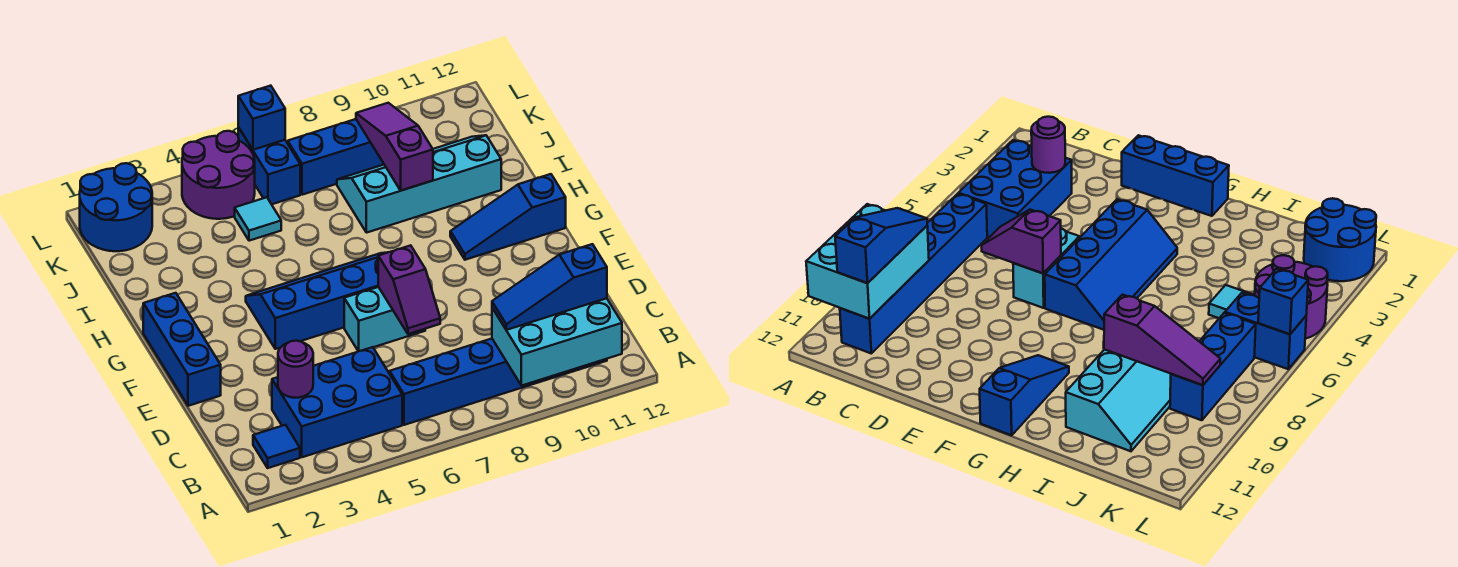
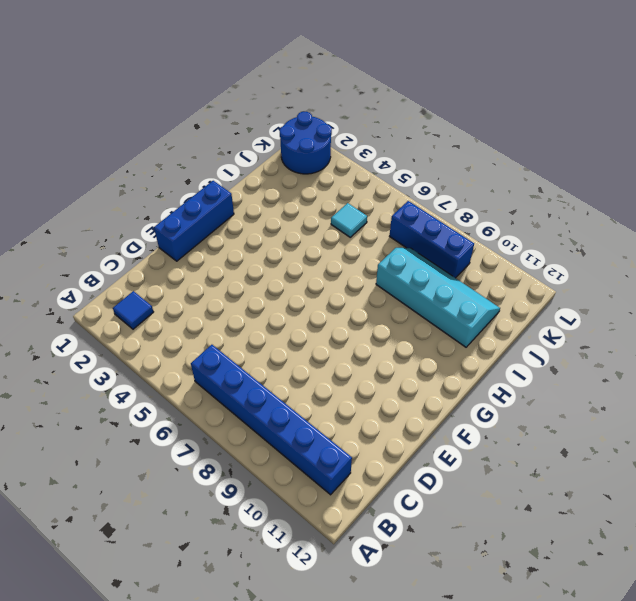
none -> blue brick B3:C5 level 1
none -> cyan brick E6:E7 level 1
none -> blue slope F4:G7 level 1 top F

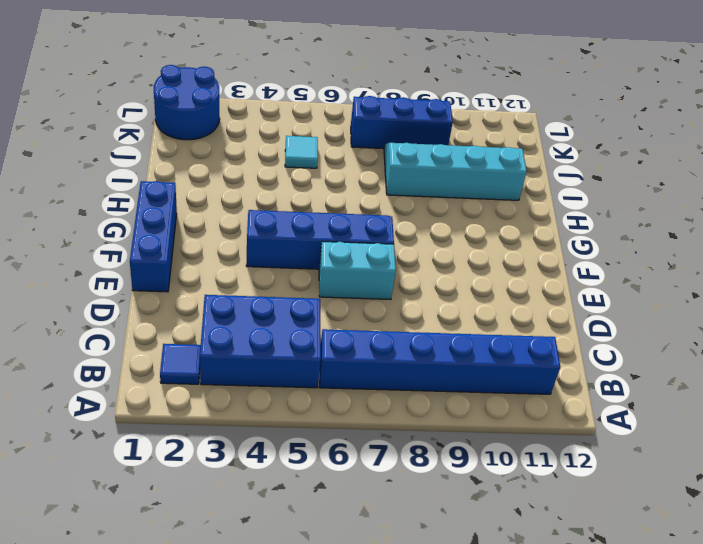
none -> blue slope G10:G12 level 1 top 12
none -> purple round brick K4:L5 level 1
none -> blue brick K6:L6 level 1

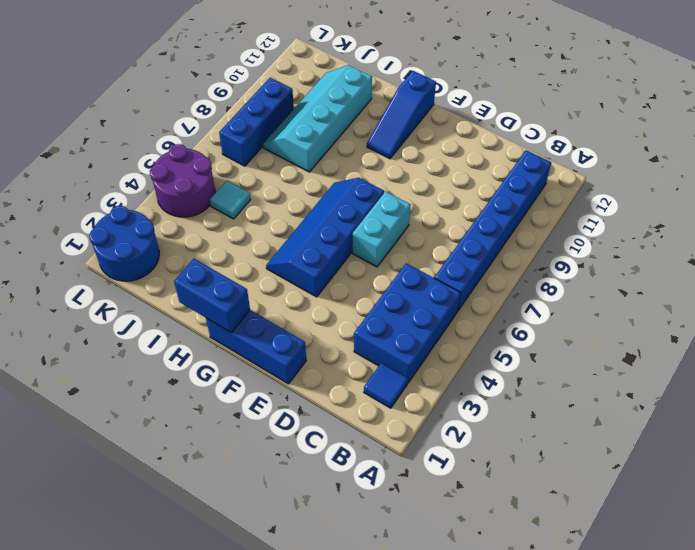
blue brick G1:H1 level 2 -> blue brick K6:L6 level 1
none -> cyan brick A9:B11 level 2
none -> purple round brick C3 level 2
none -> purple slope D7:E7 level 2 top E

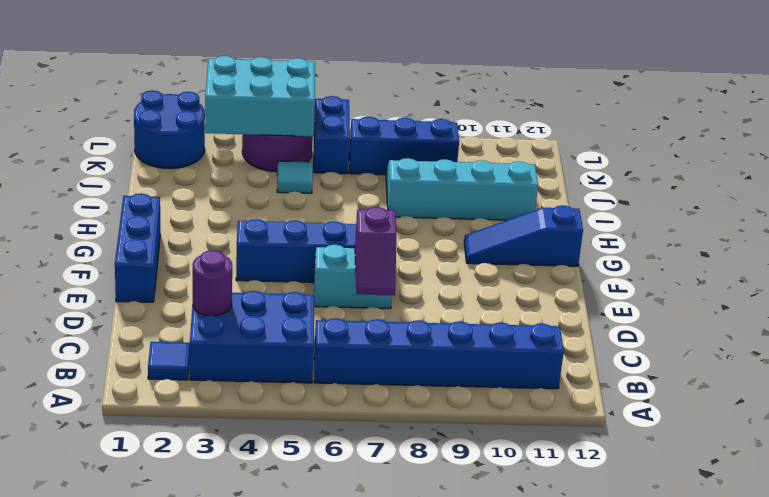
cyan brick K3:L5 level 2 -> cyan brick A9:B11 level 2
none -> purple slope I9:K9 level 2 top I
none -> blue brick L6 level 2
none -> blue slope B9:B11 level 3 top 11

